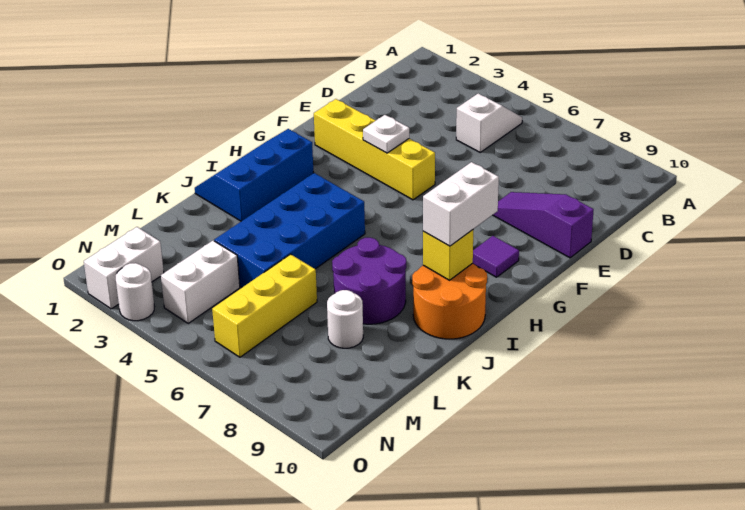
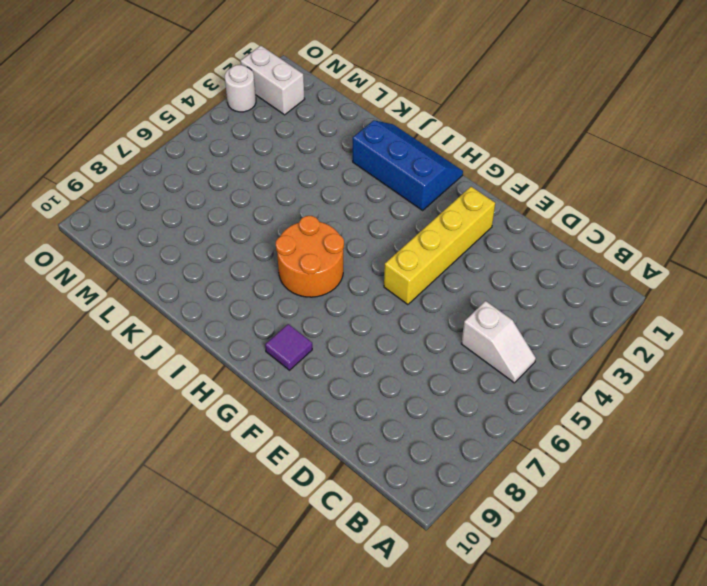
orange round brick H6:I7 level 1 -> orange round brick I9:J10 level 1
none -> purple slope E8:E10 level 1 top 10
none -> blue brick I4:L5 level 1
none -> purple round brick J7:K8 level 1

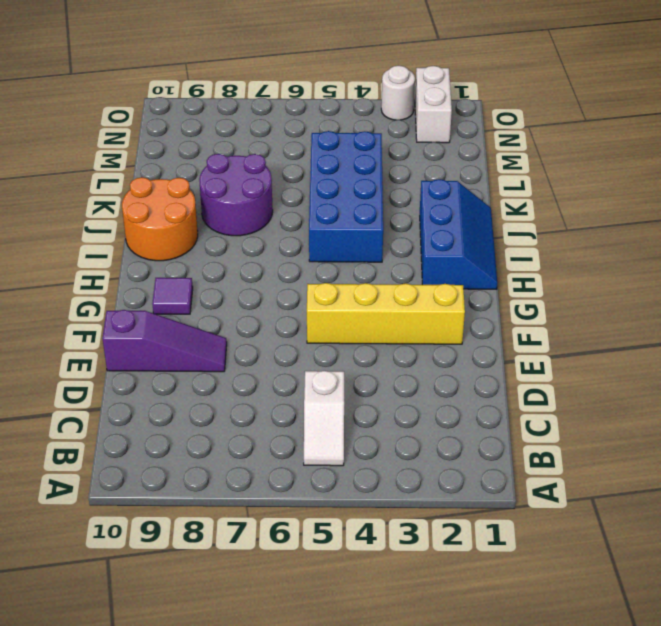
none -> yellow brick L6:N6 level 1
none -> white round brick L8 level 1
none -> white brick M4:N4 level 1

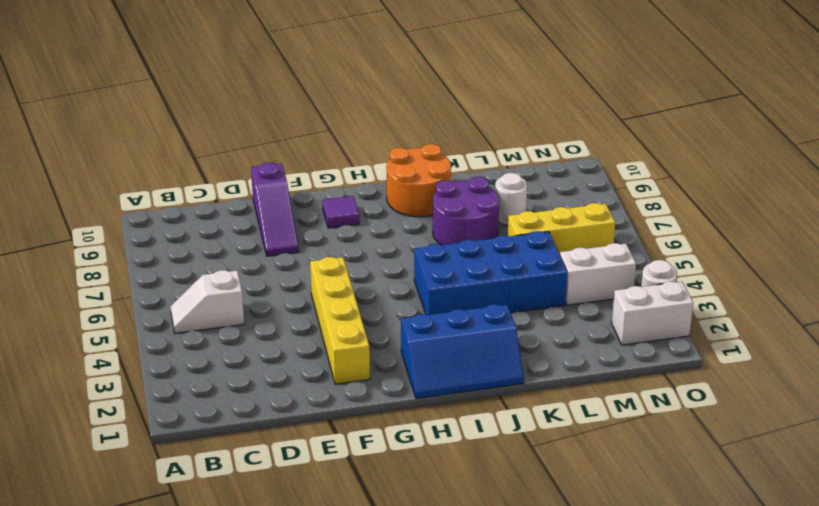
none -> white plate F4 level 2
none -> yellow brick I9 level 2
none -> white brick H9:I9 level 3

